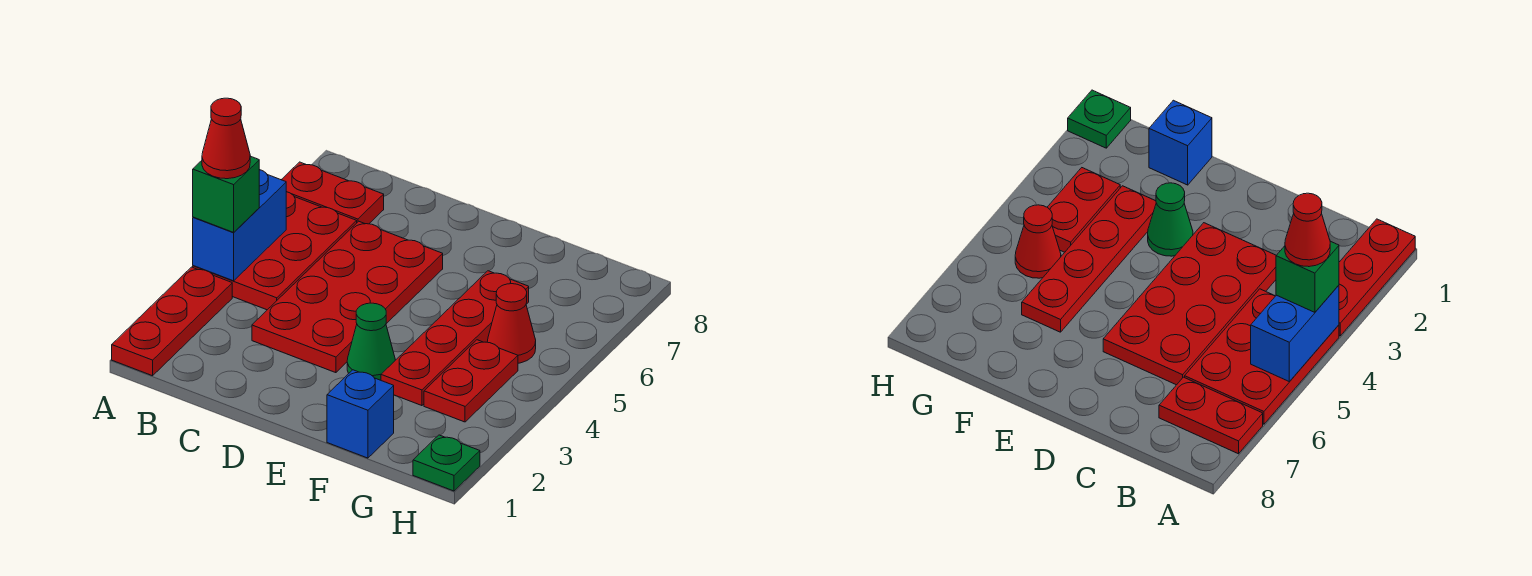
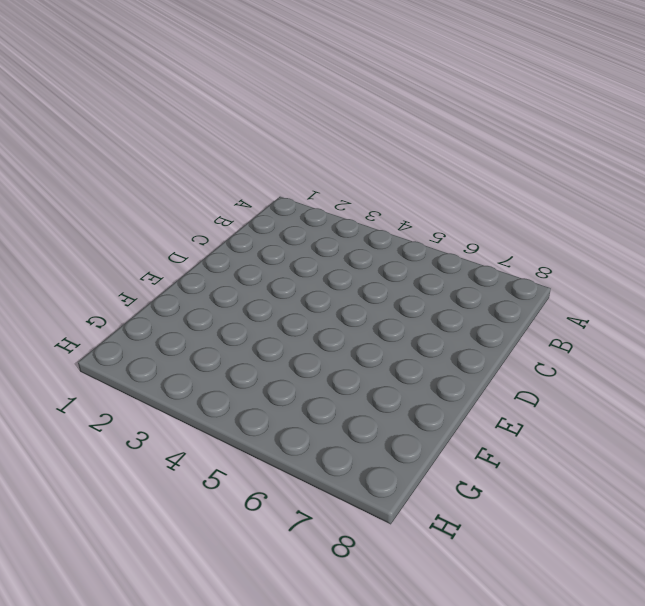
none -> red plate A1:A3 level 1
none -> red plate A4:B6 level 1
none -> red plate A7:B7 level 1

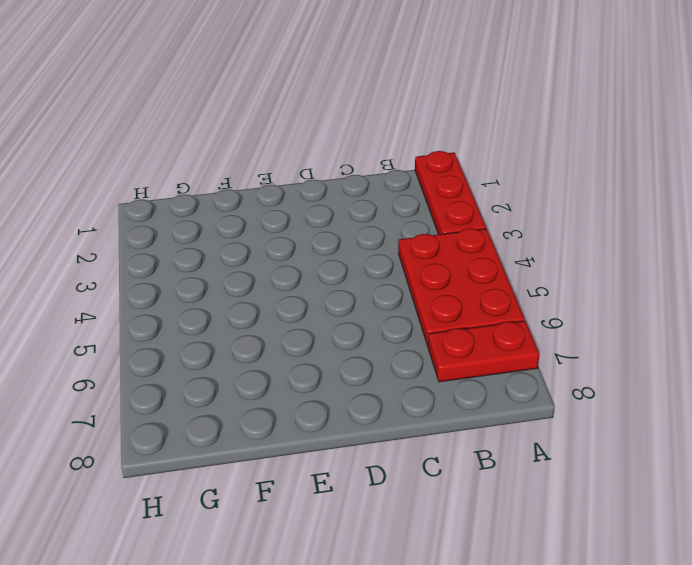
none -> red plate C3:D6 level 1
none -> green cone E3 level 1
none -> blue brick F1 level 1

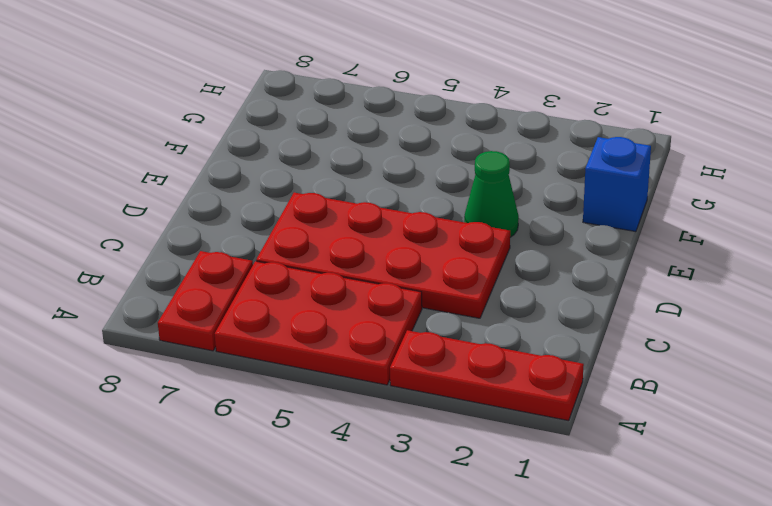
none -> red plate F3:F6 level 1
none -> red plate G3:G4 level 1
none -> red cone G5 level 1

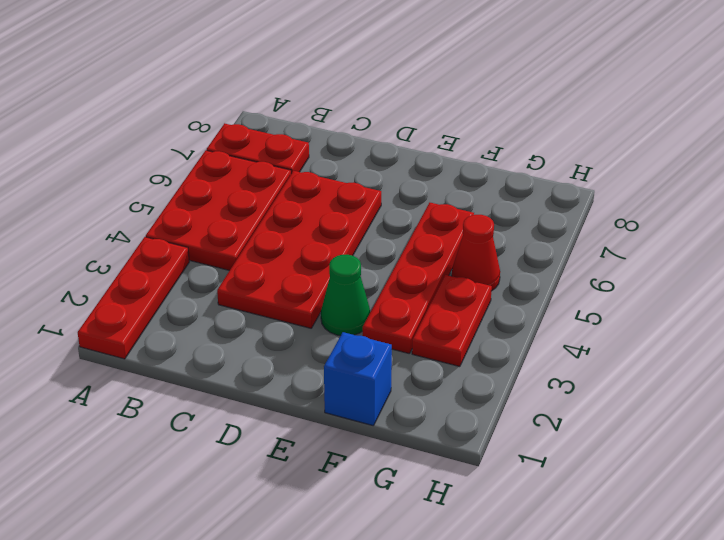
none -> green plate H1 level 1
none -> blue brick A4:A5 level 2
none -> green brick A4 level 3

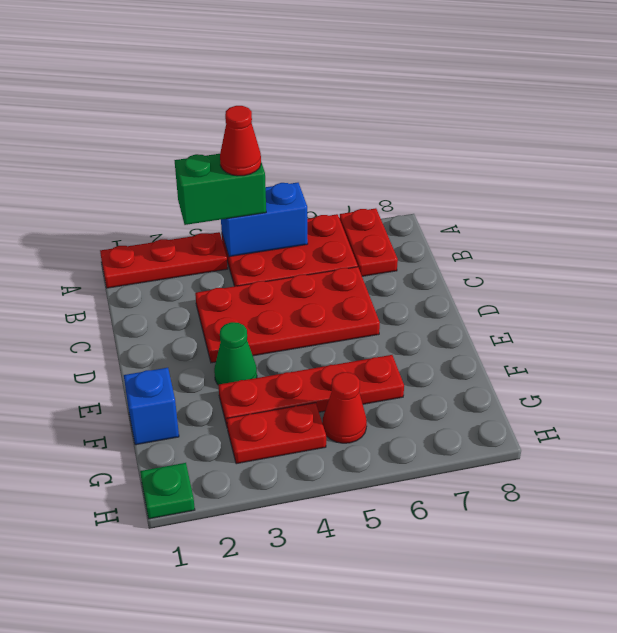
green brick A3:A4 level 3 -> green brick A4 level 3

